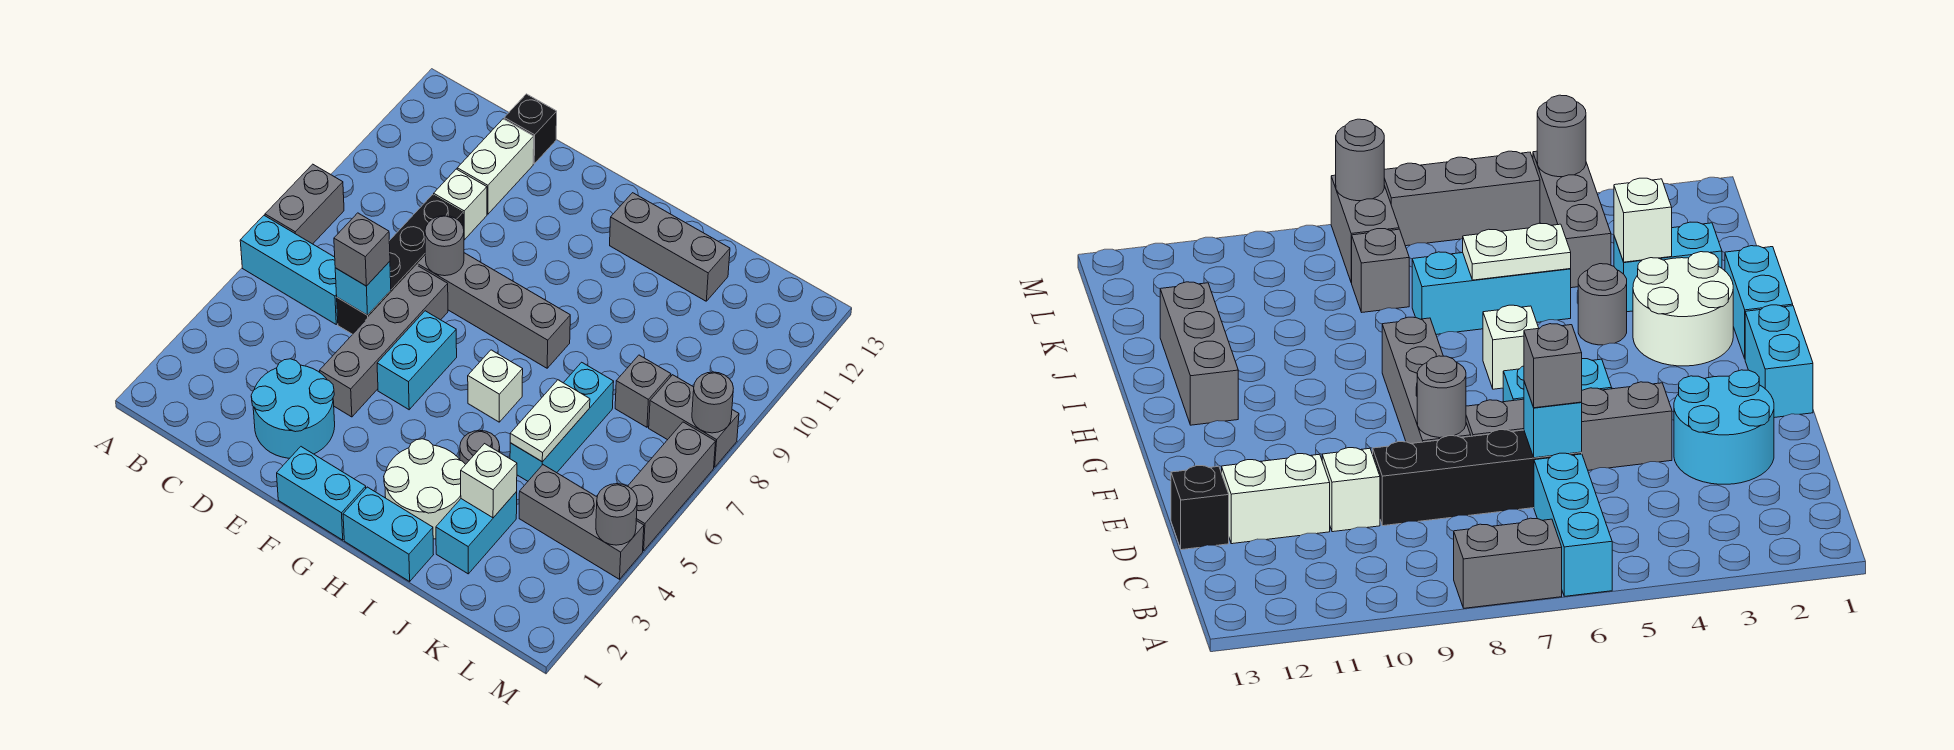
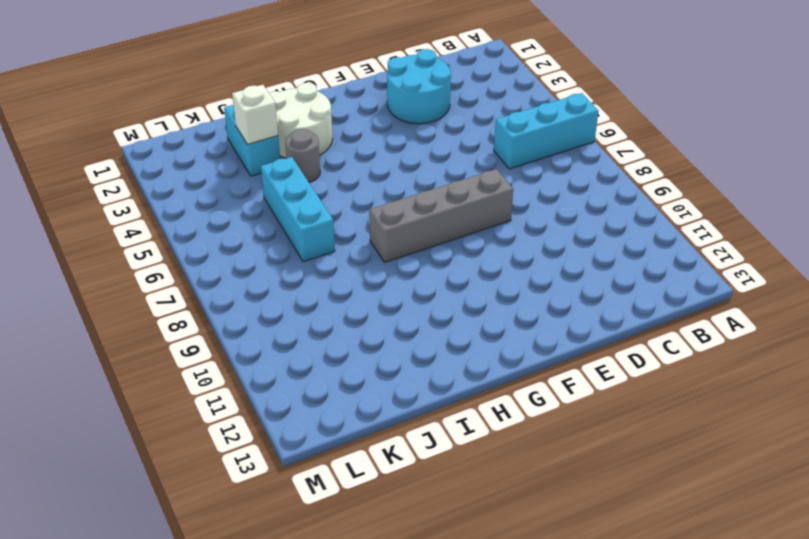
none -> grey brick A7:A8 level 1
none -> black brick D6:D9 level 1
none -> white brick D10 level 1

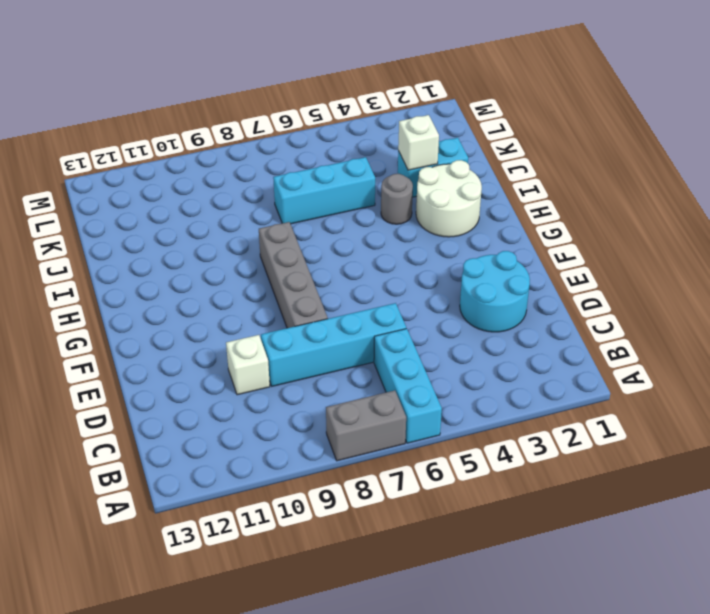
cyan brick D6:D9 level 1 -> black brick D6:D9 level 1
none -> white brick D11:D12 level 1
none -> black brick D13 level 1
none -> grey brick E4:E7 level 1

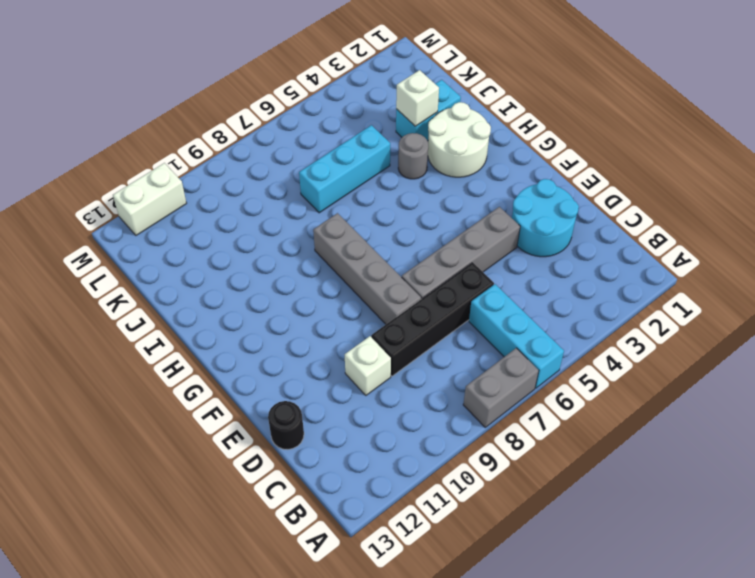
black round brick D13 level 1 -> black brick D13 level 1
white brick M11:M12 level 1 -> white brick D11:D12 level 1
none -> cyan brick F1:G1 level 1
none -> cyan brick F5:F6 level 1
none -> cyan brick H1:I1 level 1

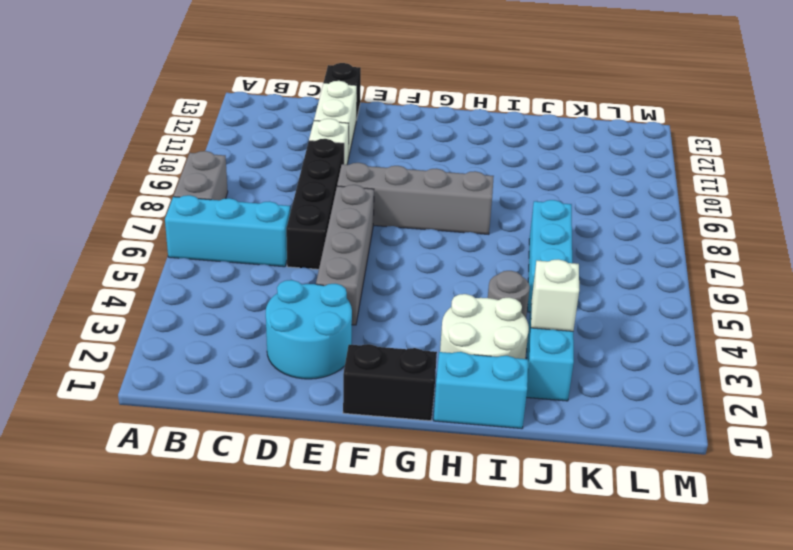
black brick F1:G1 level 1 -> cyan brick F1:G1 level 1
none -> cyan brick F5:F6 level 1
none -> white brick H6 level 1
none -> grey brick H12:J12 level 1

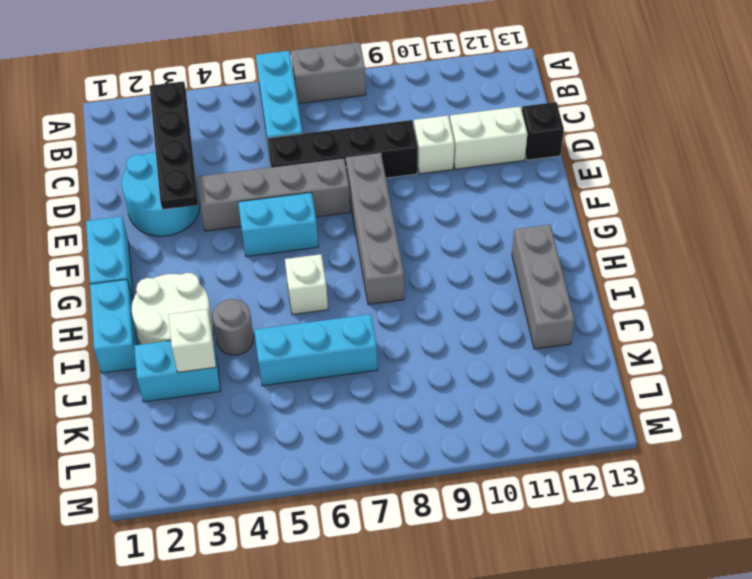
black plate B3:E3 level 2 -> none
none -> grey brick K4:M4 level 1
none -> grey brick K8 level 1
none -> grey brick L8:M8 level 1

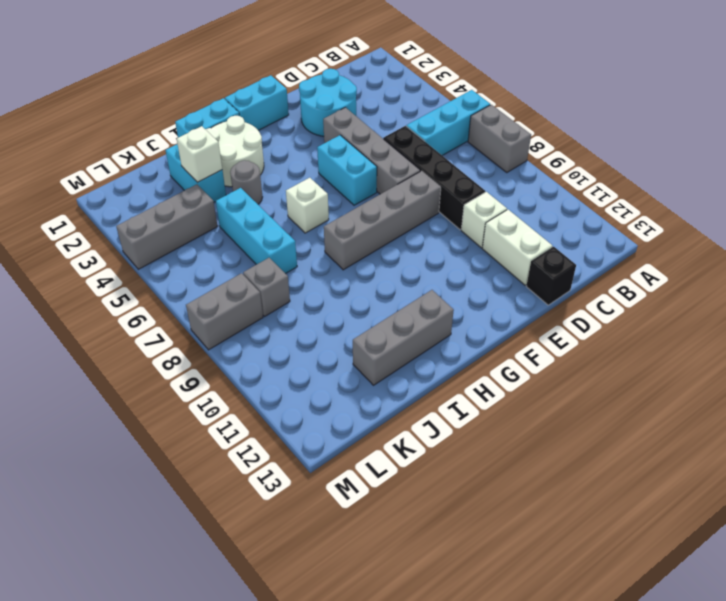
none -> grey brick M5:M7 level 1
none -> cyan brick D6 level 2
none -> grey round brick E8 level 2

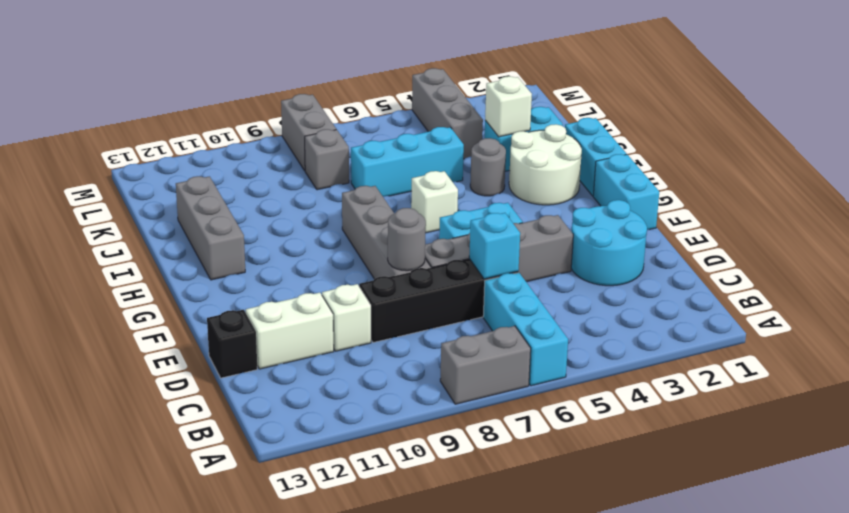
none -> grey brick M5:M7 level 1
none -> white plate J5:J6 level 2
none -> grey round brick M4 level 2

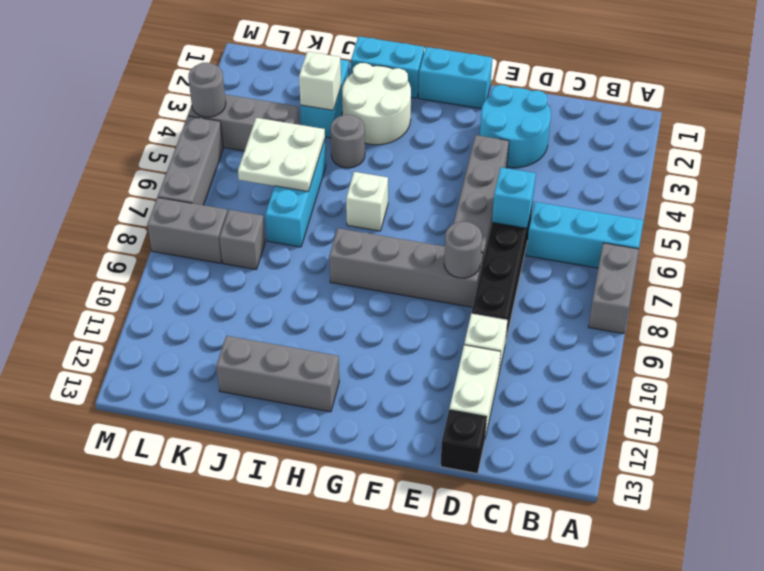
white plate J5:K6 level 2 -> white plate J5:J6 level 2
none -> cyan brick F5:F6 level 1
none -> grey round brick M8 level 2
none -> grey brick D6 level 3

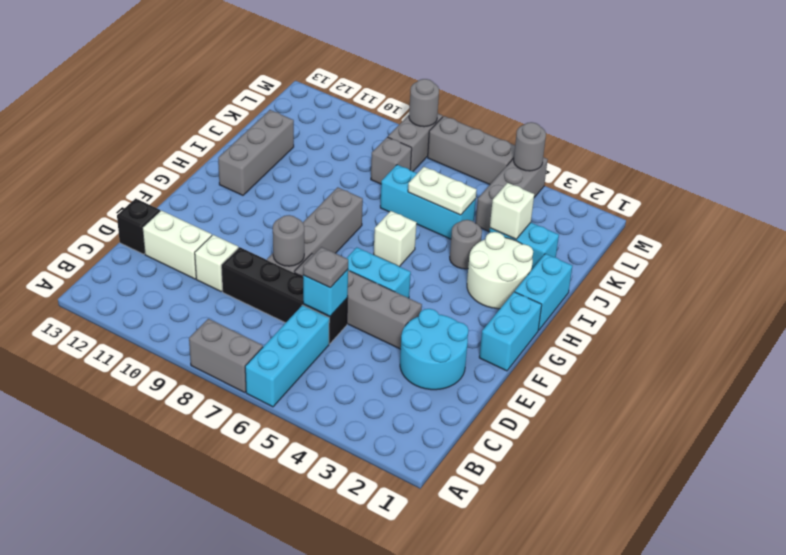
grey plate D6 level 3 -> grey brick D6 level 3

